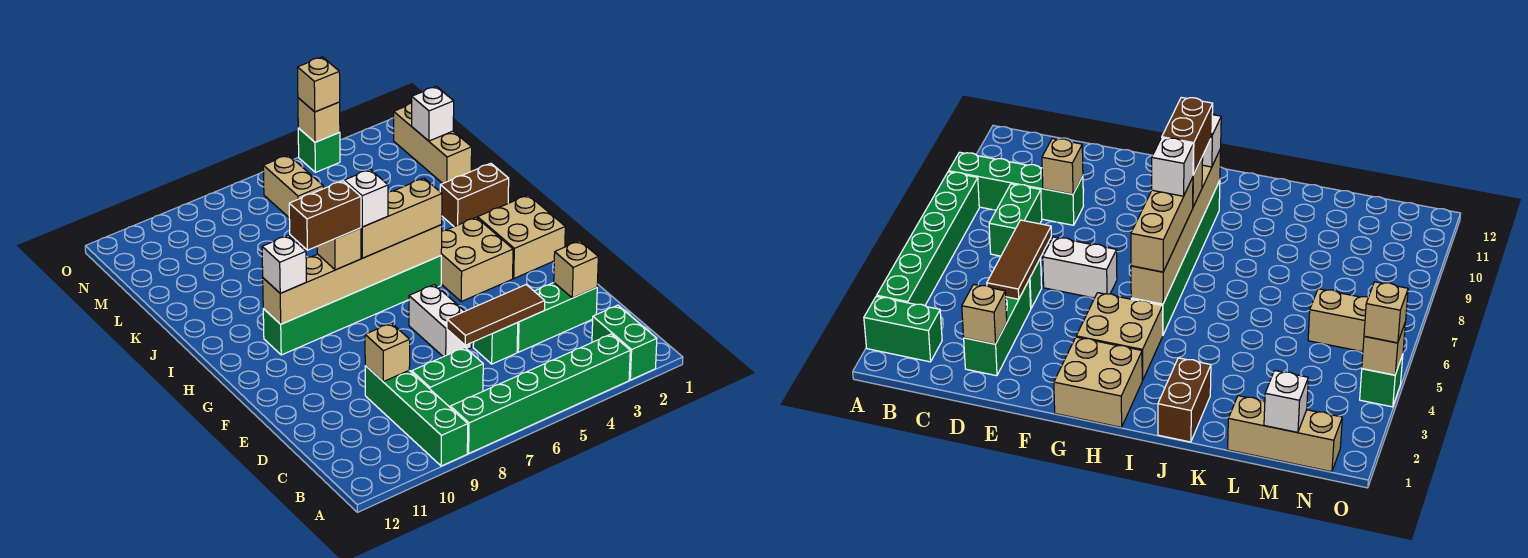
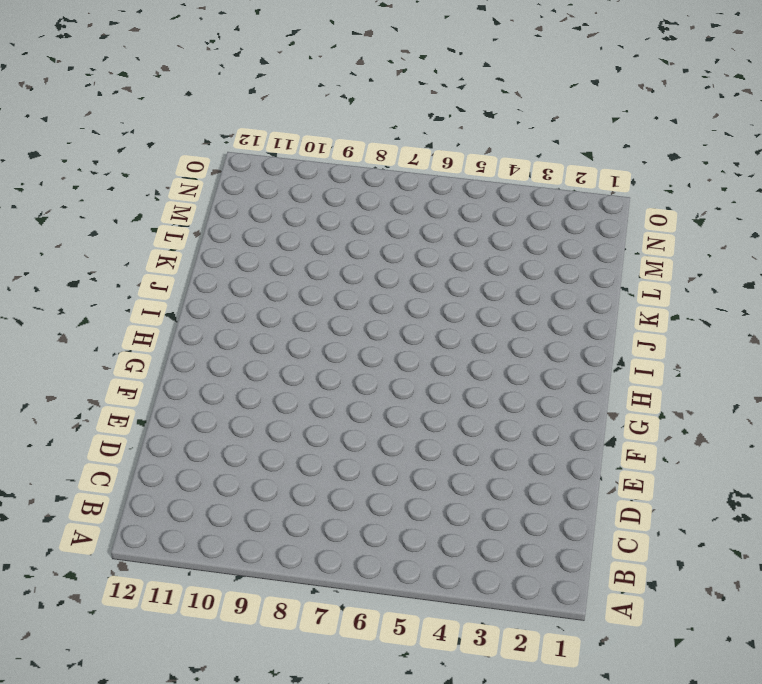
none -> green brick A2:B2 level 1
none -> green brick A3:A8 level 1
none -> green brick A9:D9 level 1

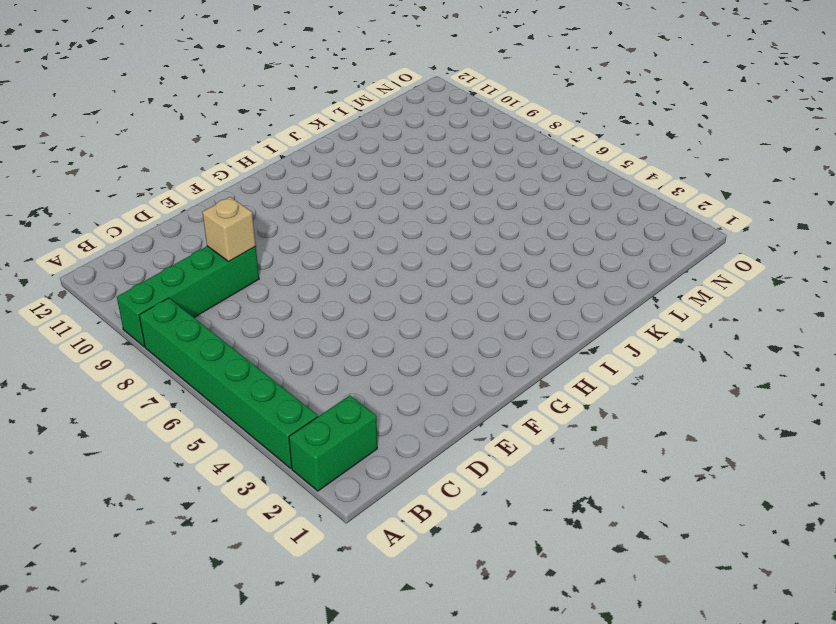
none -> green brick C7:C8 level 1
none -> green brick D2:D4 level 1
none -> green brick D5 level 1

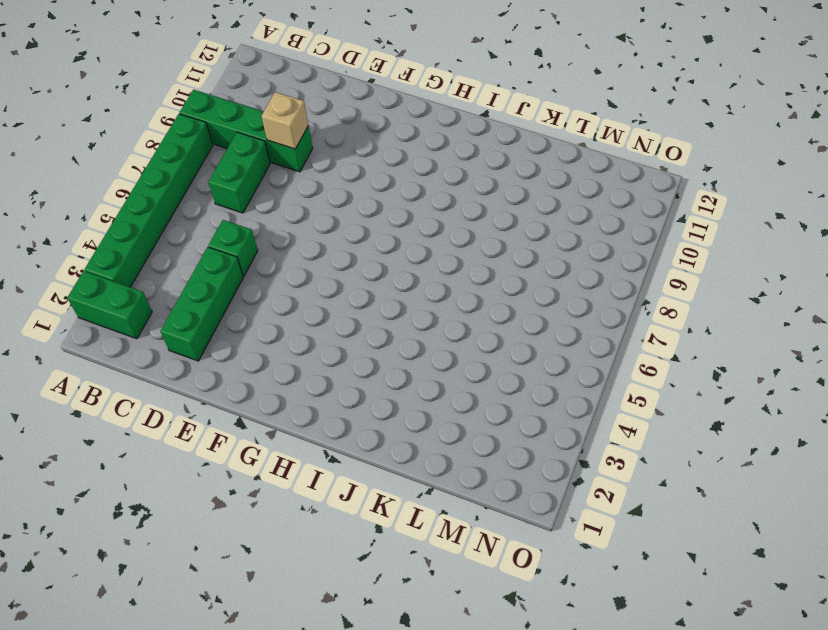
none -> white brick E6:F6 level 1
none -> tan brick G1:H2 level 1
none -> tan brick G3:H4 level 1

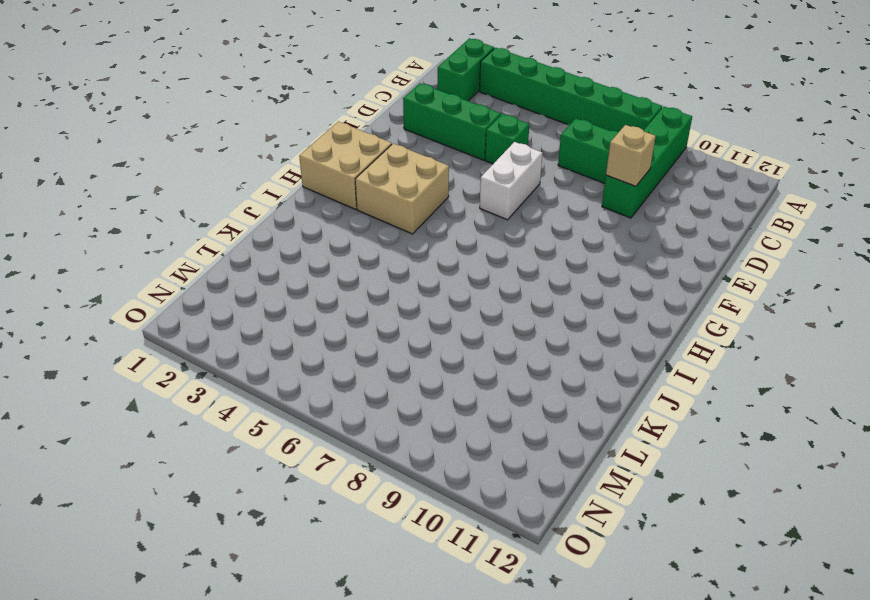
none -> green brick H5:H10 level 1
none -> brown brick J1:J2 level 1
none -> tan brick L1:N1 level 1

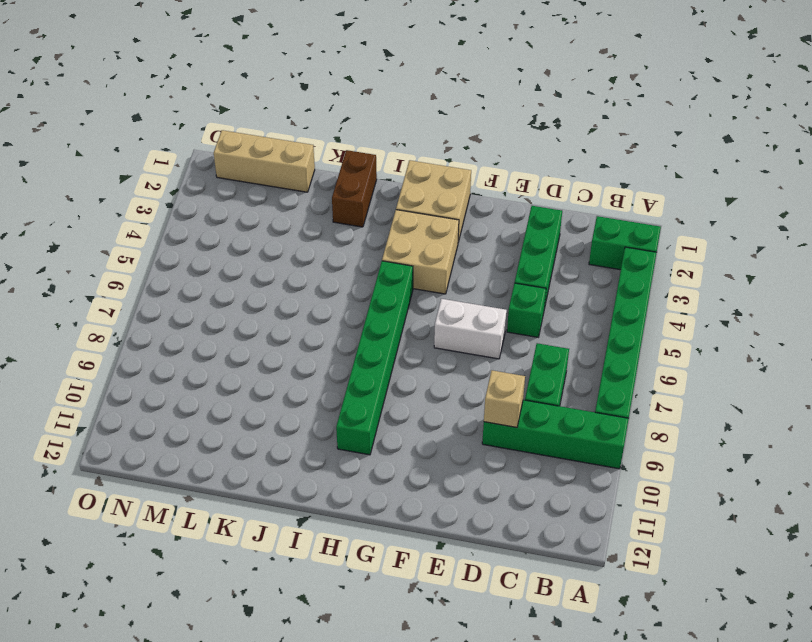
none -> tan brick M6:N6 level 1
none -> green brick O4 level 1
none -> tan brick D2 level 2

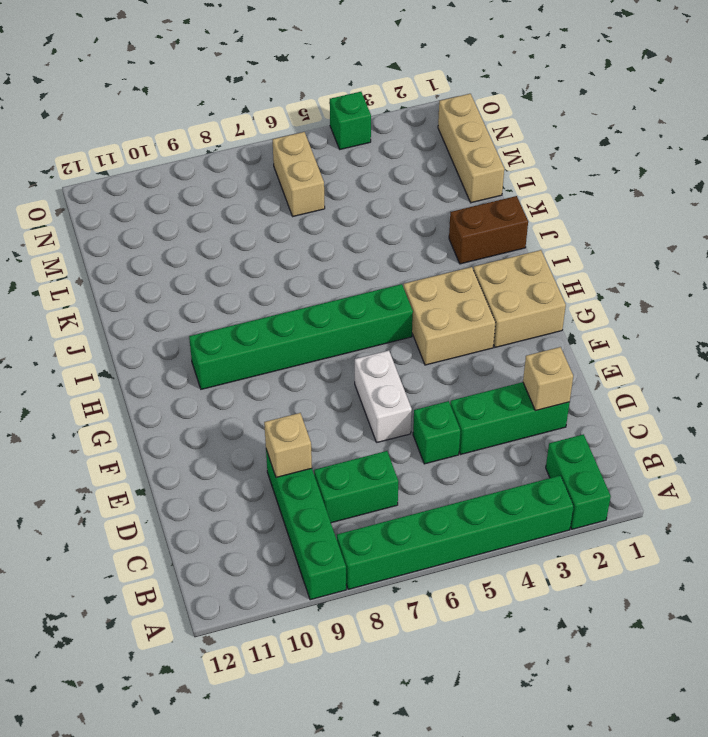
none -> brown tile D4:D6 level 2
none -> tan brick H5:H10 level 2
none -> white brick M1 level 2

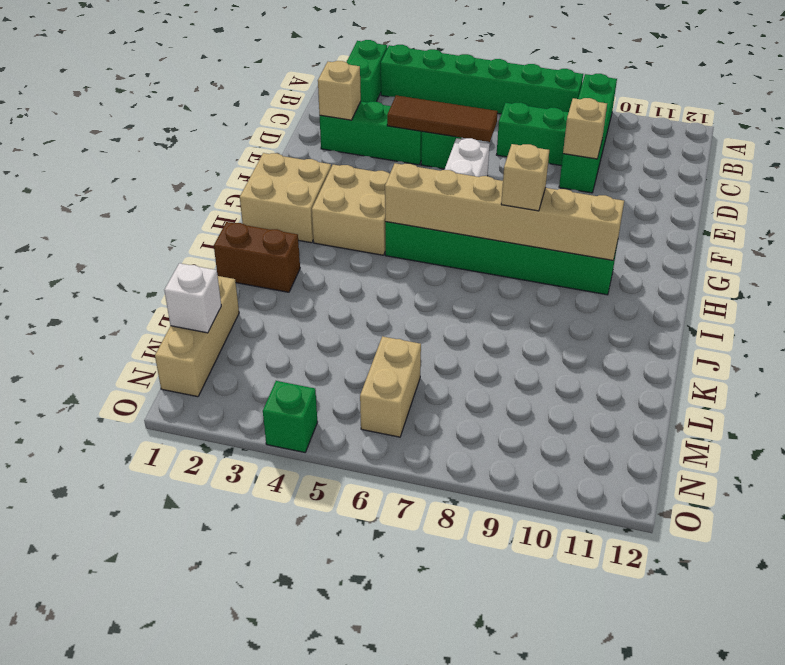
none -> tan brick O4 level 2
none -> tan brick H5:H7 level 3
none -> white brick H10 level 3

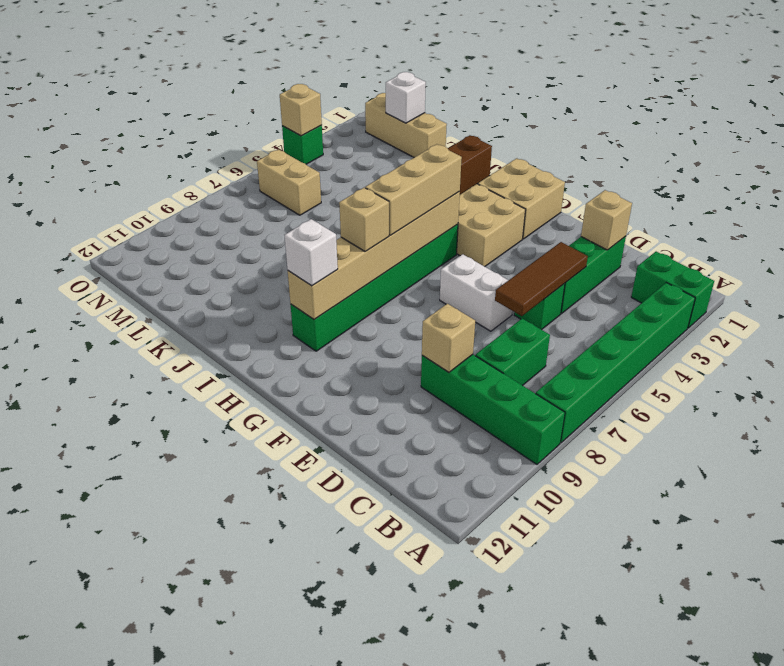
none -> tan brick O4 level 3
none -> white brick H7 level 4
none -> brown brick H8:H9 level 4

